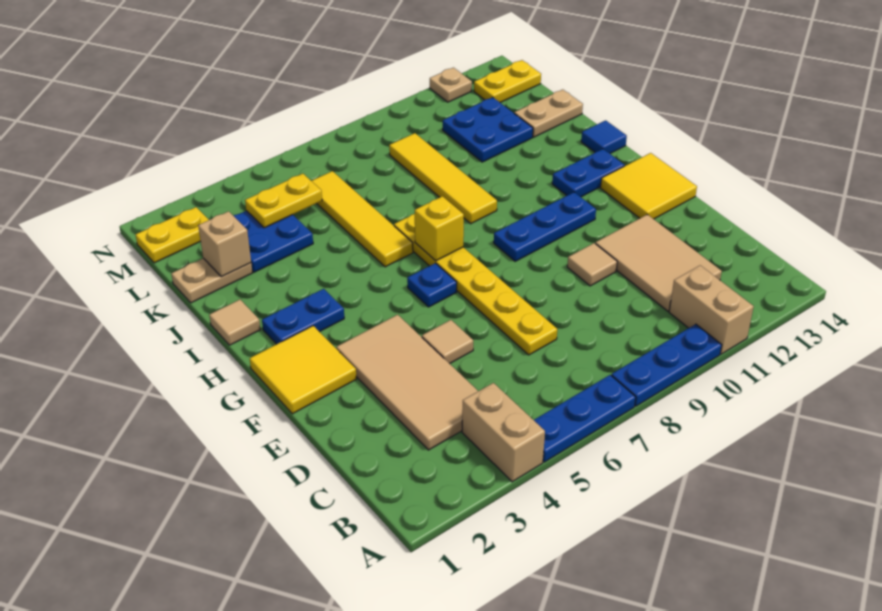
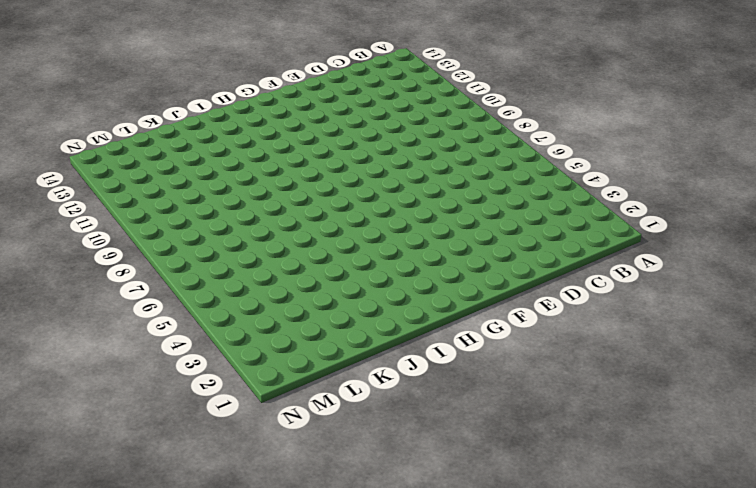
none -> tan brick A4:B4 level 1
none -> blue plate A5:A7 level 1
none -> blue plate A8:A10 level 1

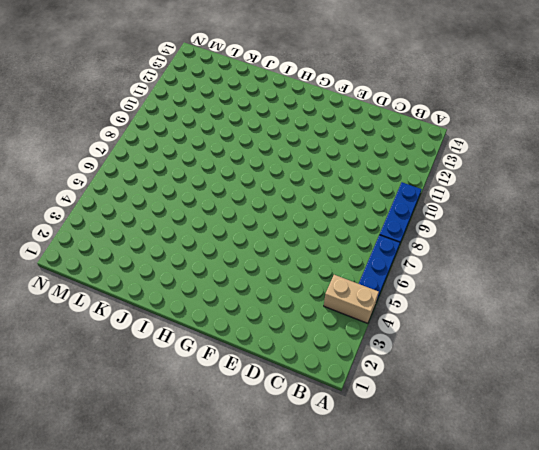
none -> tan brick A11:B11 level 1
none -> tan tile C3:F4 level 1
none -> tan tile C11:E12 level 1

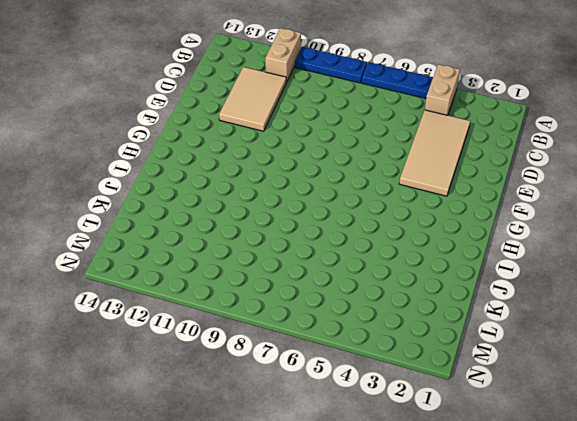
none -> yellow plate D7:I7 level 1
none -> tan tile E5 level 1
none -> tan tile E10 level 1

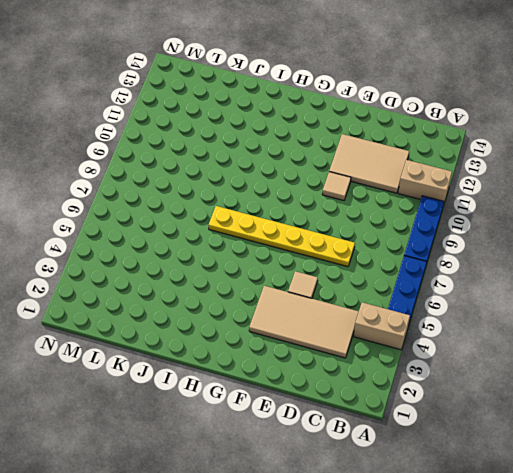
none -> yellow tile F1:G2 level 1
none -> yellow tile F13:G14 level 1
none -> blue plate G6 level 1

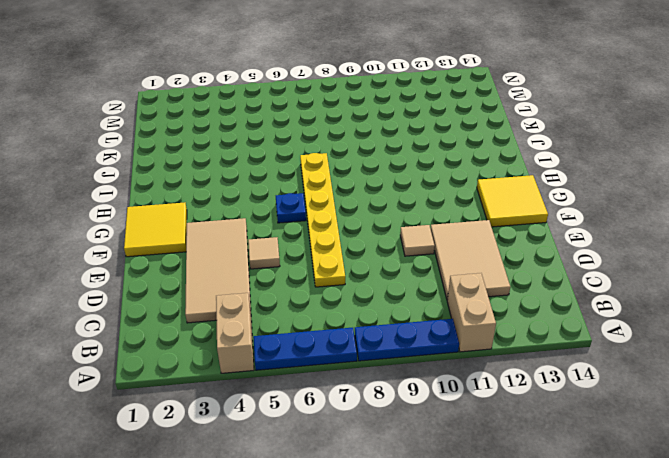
none -> blue plate G9:G11 level 1
none -> blue plate H2:H3 level 1
none -> blue plate H12:H13 level 1

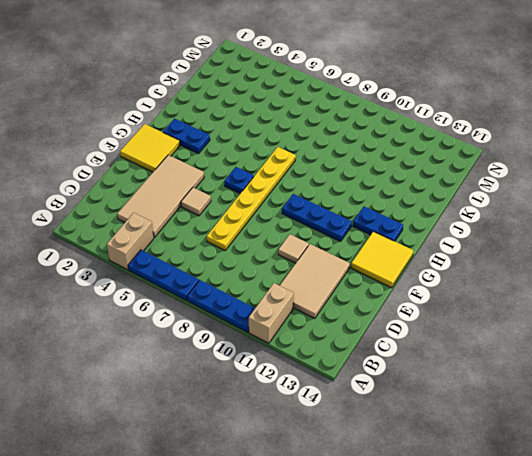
none -> tan tile I1 level 1
none -> yellow tile I6:L6 level 1
none -> yellow tile I9:L9 level 1

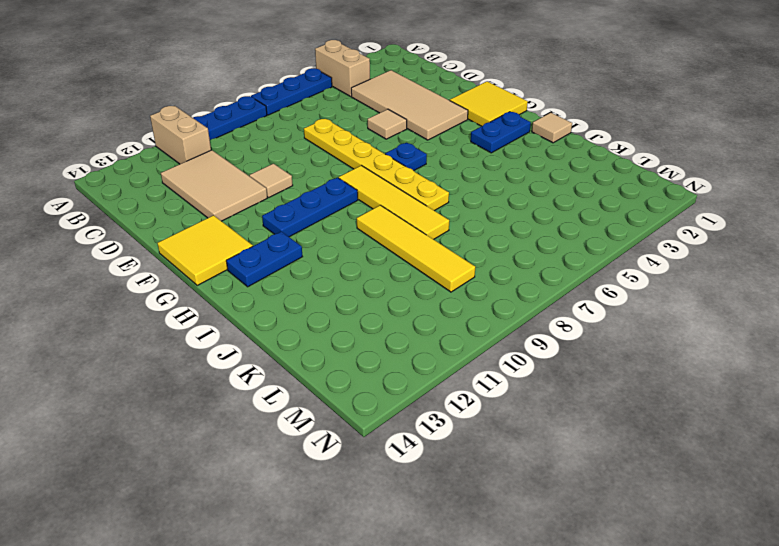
yellow tile G8:J8 level 1 -> yellow tile I6:L6 level 1
none -> blue tile I14 level 1
none -> tan plate K1:K2 level 1
none -> blue plate K3:L4 level 1

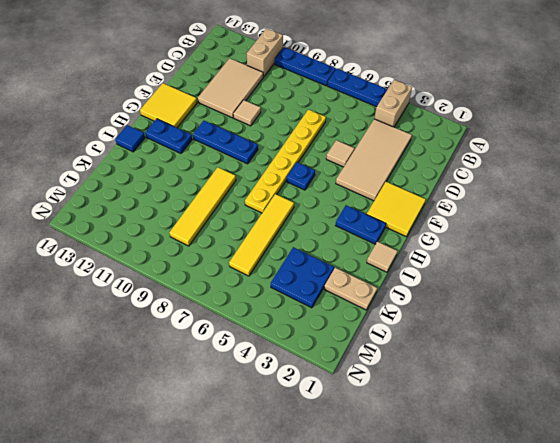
none -> blue plate K11:L12 level 1
none -> tan plate K13:K14 level 1
none -> yellow plate M1:M2 level 1

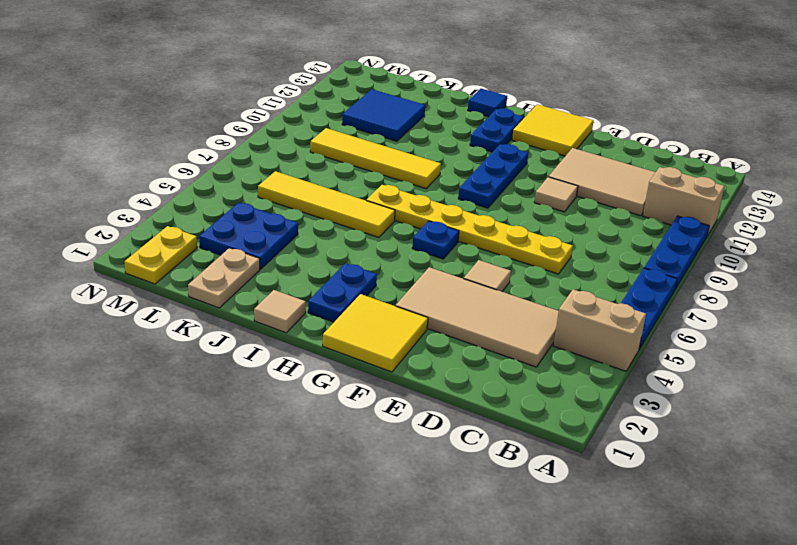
blue tile K11:L12 level 1 -> blue plate K11:L12 level 1
none -> tan plate K13:K14 level 1
none -> yellow plate M13:M14 level 1
none -> tan plate N12 level 1

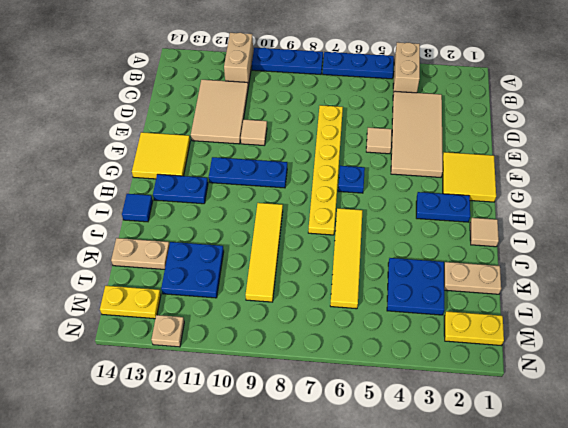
none -> yellow brick H7 level 2
none -> tan brick K2 level 2
none -> yellow plate L4:L5 level 2

